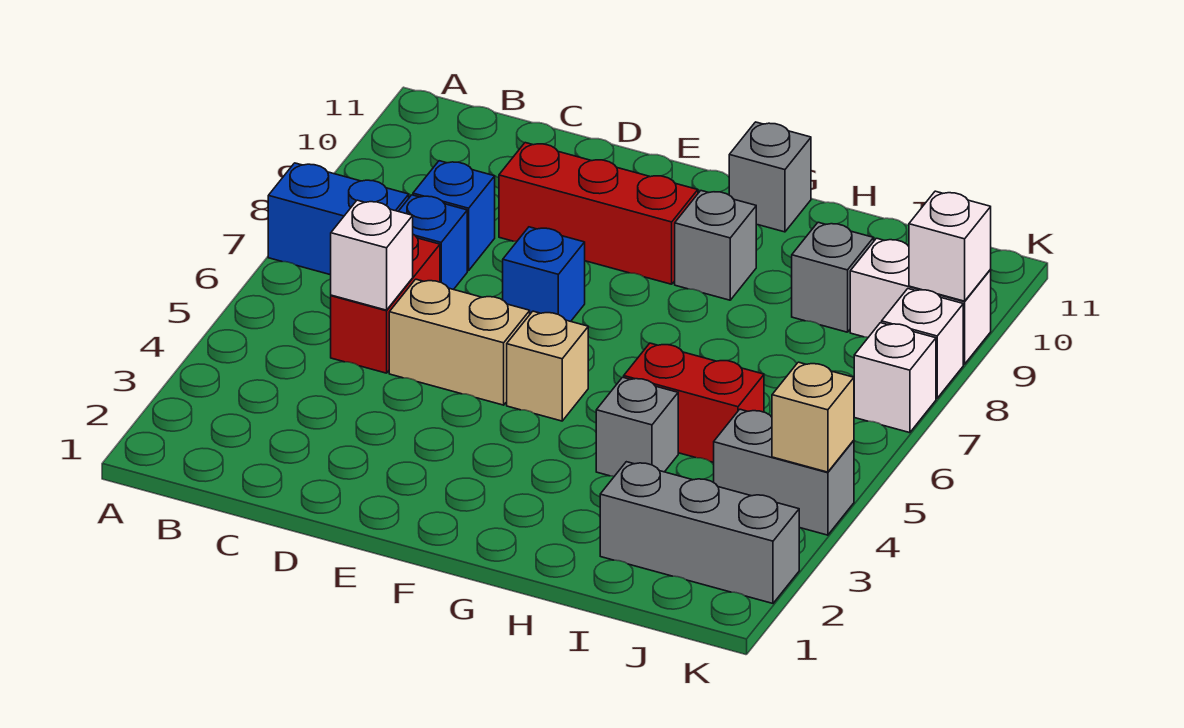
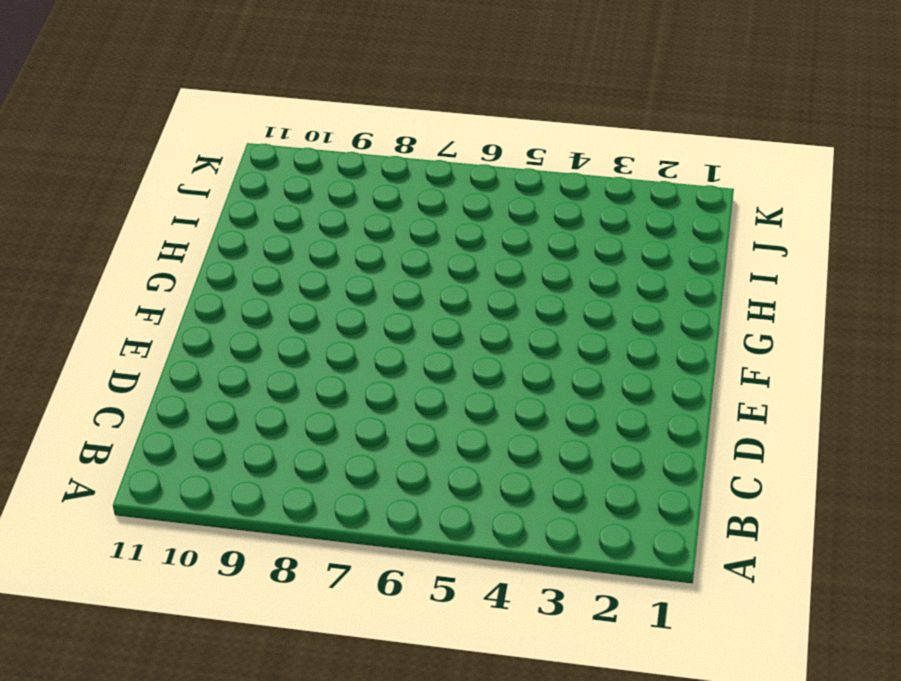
none -> blue brick A7:B7 level 1
none -> red brick C5:C6 level 1
none -> blue brick C7 level 1

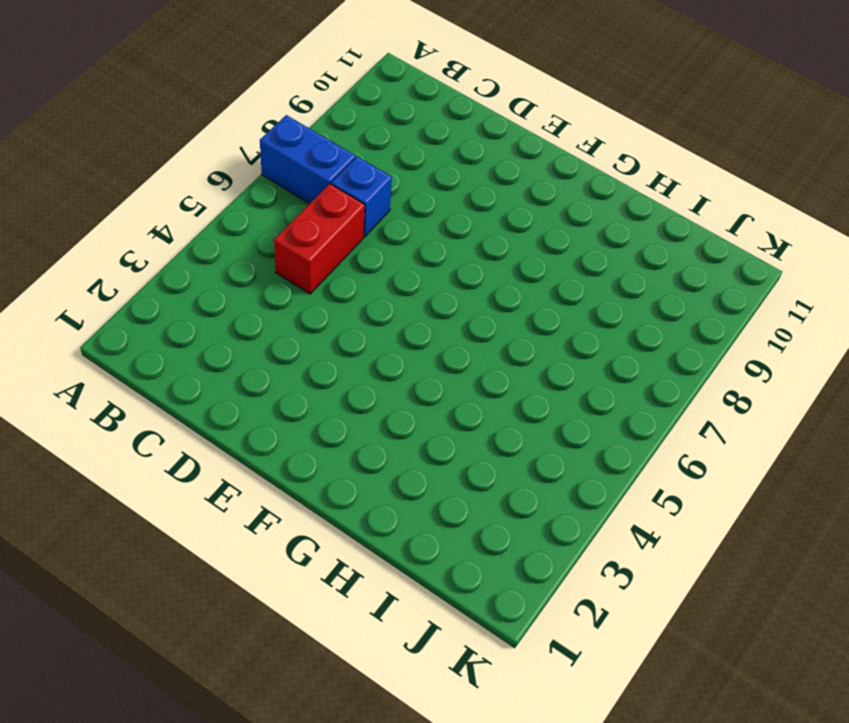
none -> blue brick C8 level 1
none -> tan brick D5:E5 level 1
none -> red brick D9:F9 level 1

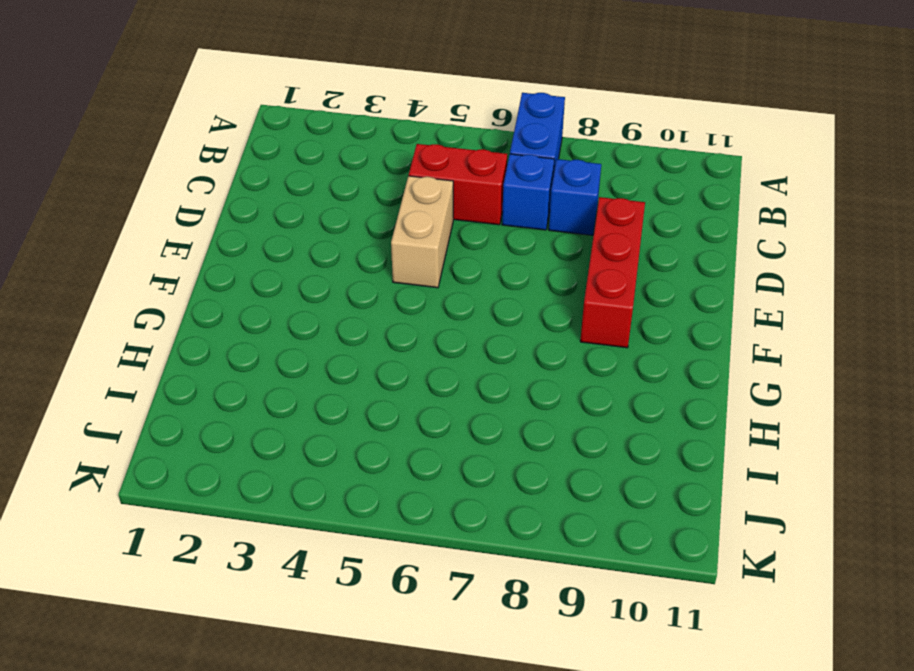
none -> blue brick E7 level 1
none -> tan brick F5 level 1
none -> grey brick G9 level 1

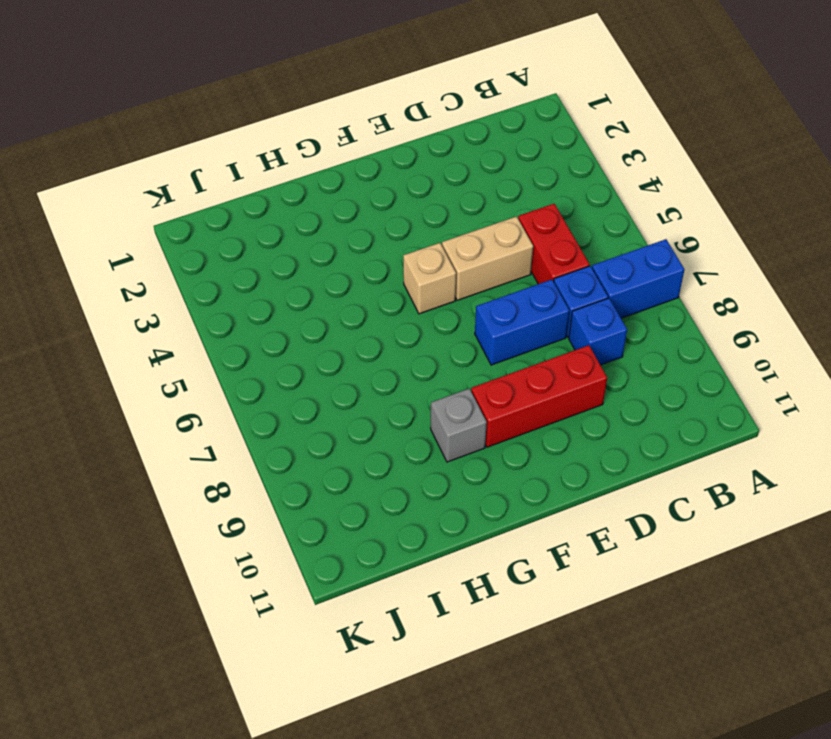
blue brick D7:E7 level 1 -> blue brick E7 level 1
none -> grey brick G11 level 1
none -> grey brick H4 level 1
none -> red brick H5:I5 level 1

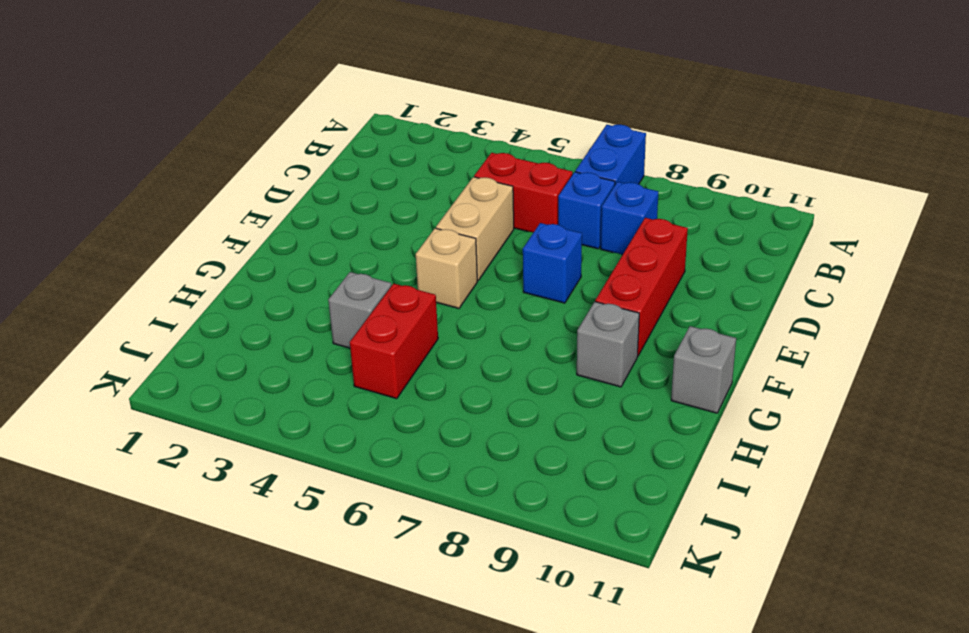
none -> grey brick I2:K2 level 1
none -> grey brick I9 level 1
none -> grey brick J4:K4 level 1

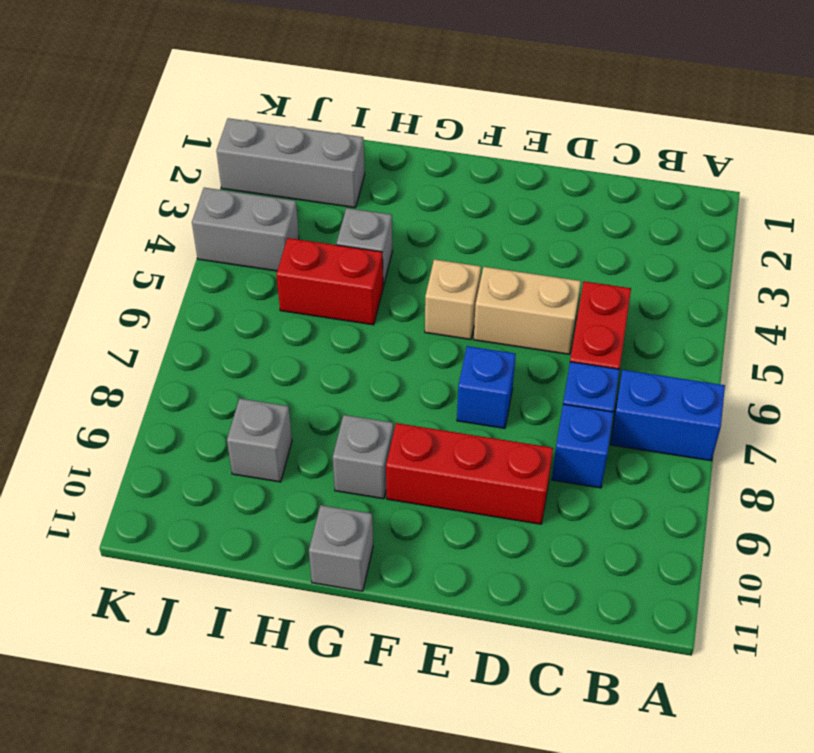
none -> white brick J9:K9 level 1
none -> white brick K7 level 1
none -> white brick K8 level 1

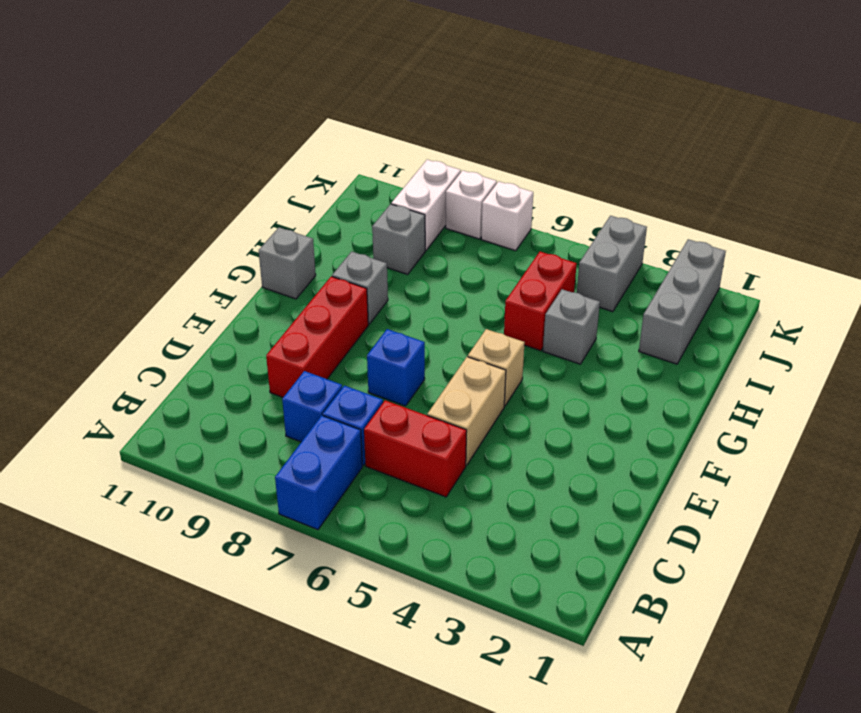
none -> white brick C5 level 2
none -> tan brick K4 level 2
none -> white brick K9 level 2

